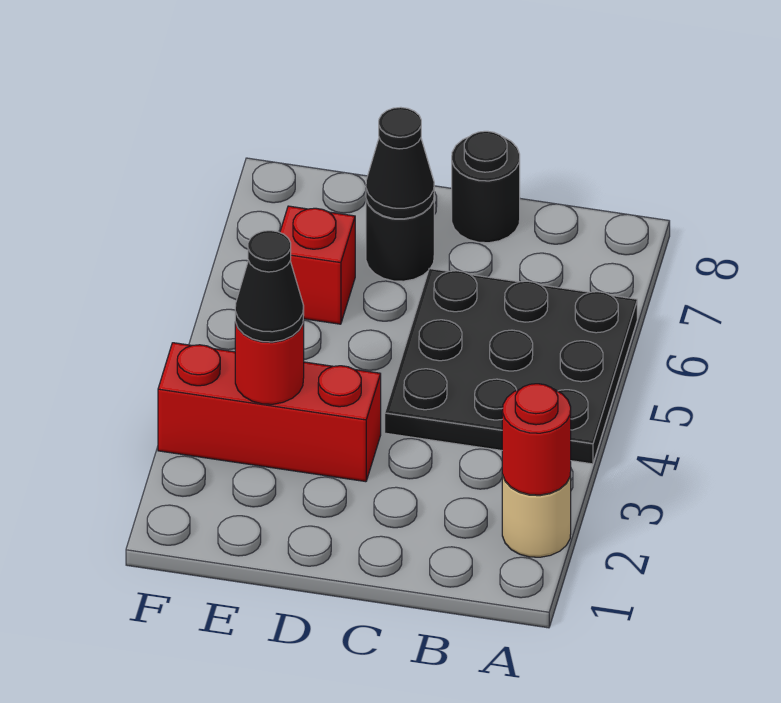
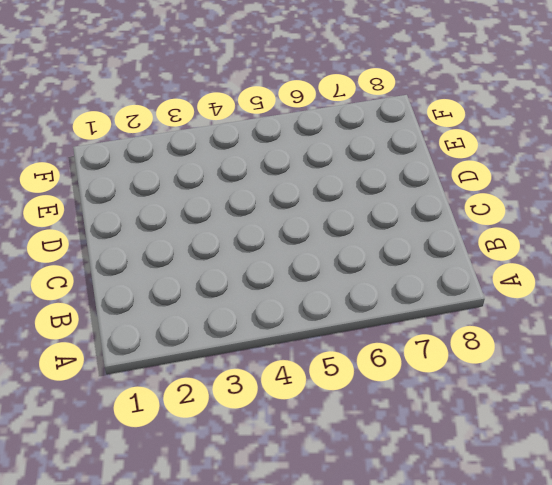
none -> tan round brick A2 level 1
none -> black plate A4:C6 level 1

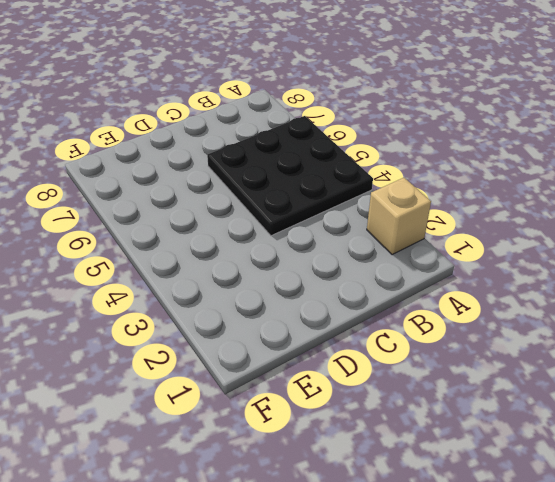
tan brick A2 level 1 -> tan round brick A2 level 1
none -> black round brick C8 level 1
none -> red brick D3:F3 level 1

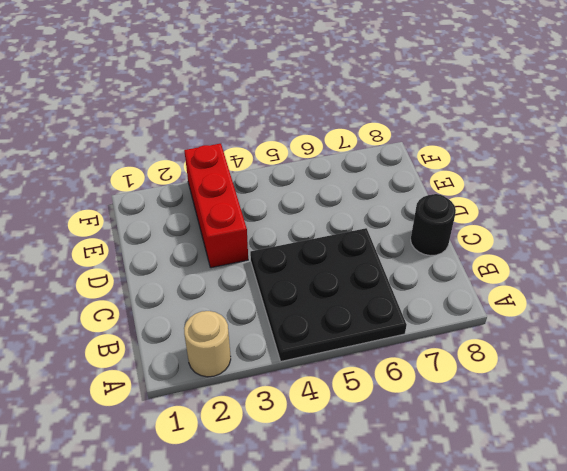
none -> black round brick D7 level 1
none -> red brick E6 level 1

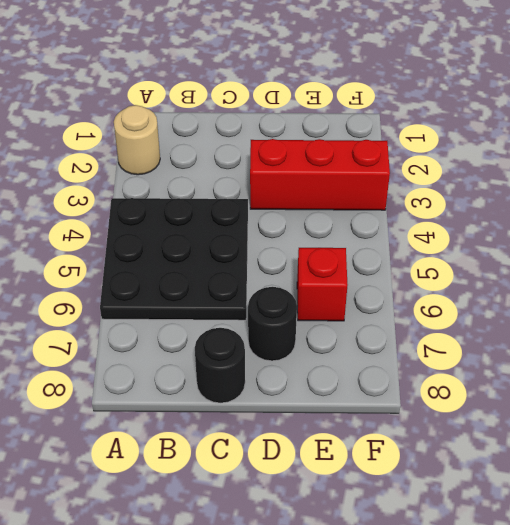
none -> red round brick A2 level 2
none -> black cone D7 level 2

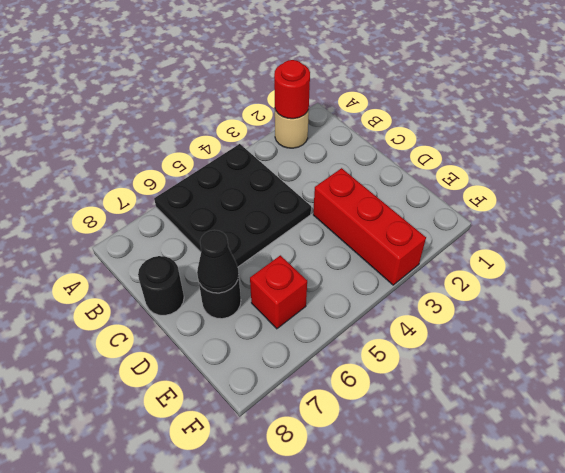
none -> red round brick E3 level 2
none -> black cone E3 level 3

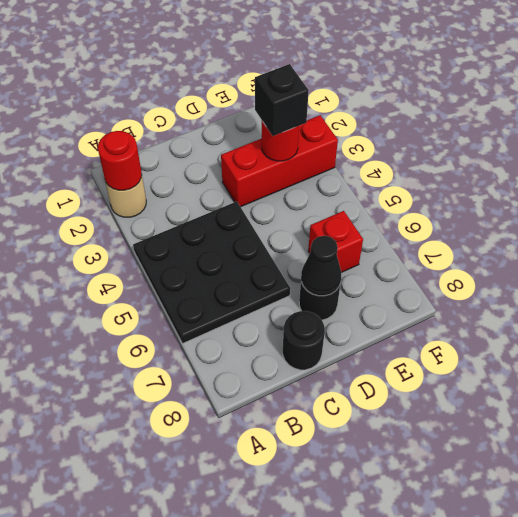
black brick E3 level 3 -> black cone E3 level 3

